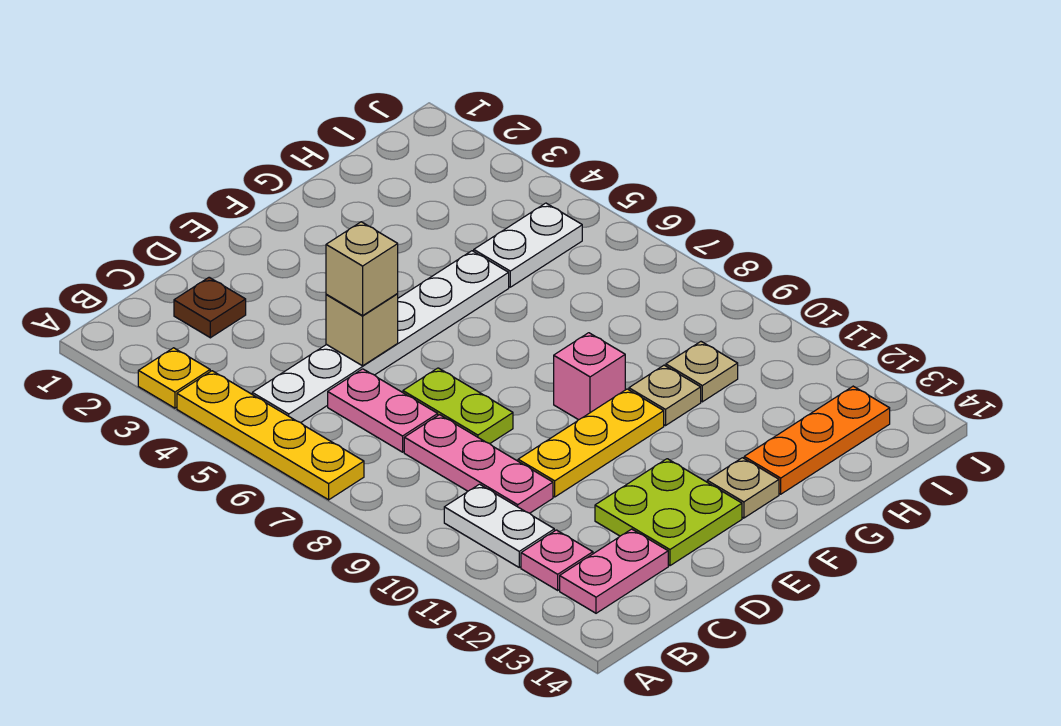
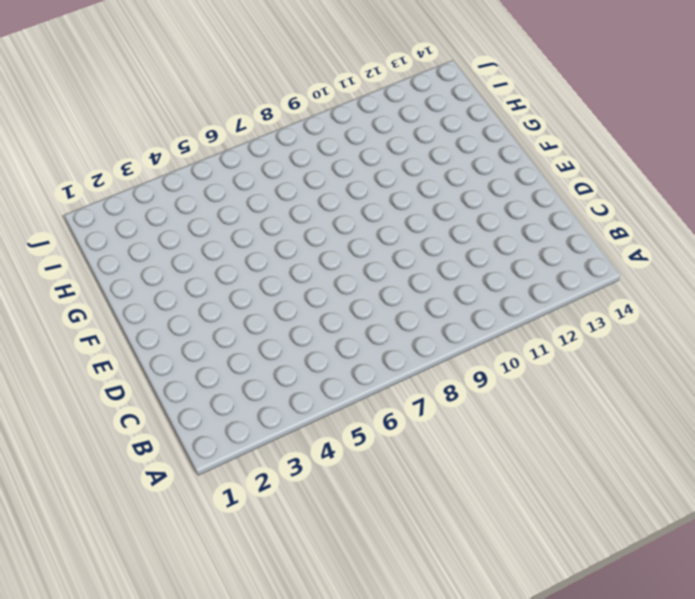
none -> yellow plate A3 level 1
none -> yellow plate A4:A7 level 1
none -> white plate B5:G5 level 1

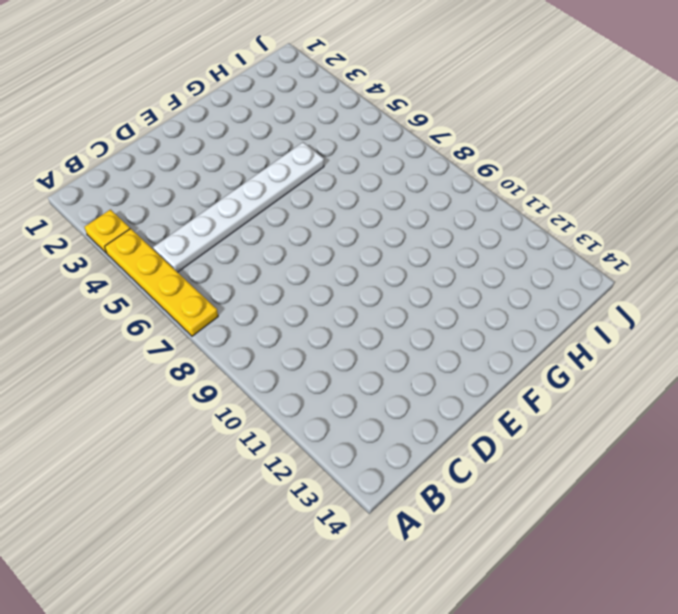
none -> white plate B10:B11 level 1
none -> pink plate B12 level 1
none -> pink plate B13:C13 level 1

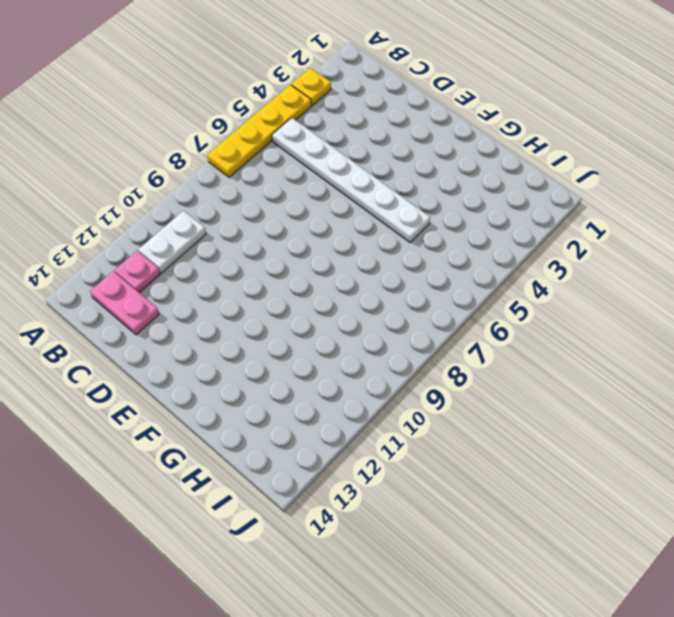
none -> brown plate C2 level 1
none -> pink plate C6:C7 level 1
none -> pink plate C8:C10 level 1

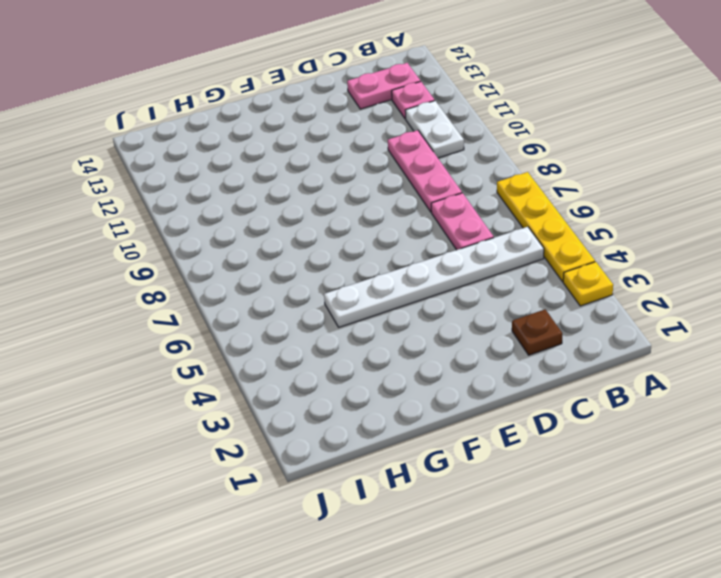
none -> lime plate D7:D8 level 1
none -> yellow plate D10:F10 level 1
none -> lime plate D12:E13 level 1

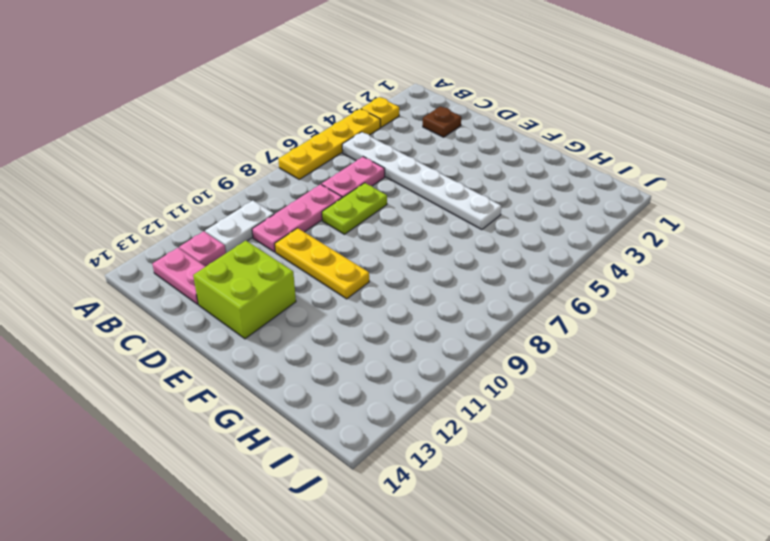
lime brick D12:E13 level 1 -> lime plate D12:E13 level 1
none -> pink brick F9 level 1
none -> tan plate F13 level 1
none -> tan plate G10 level 1

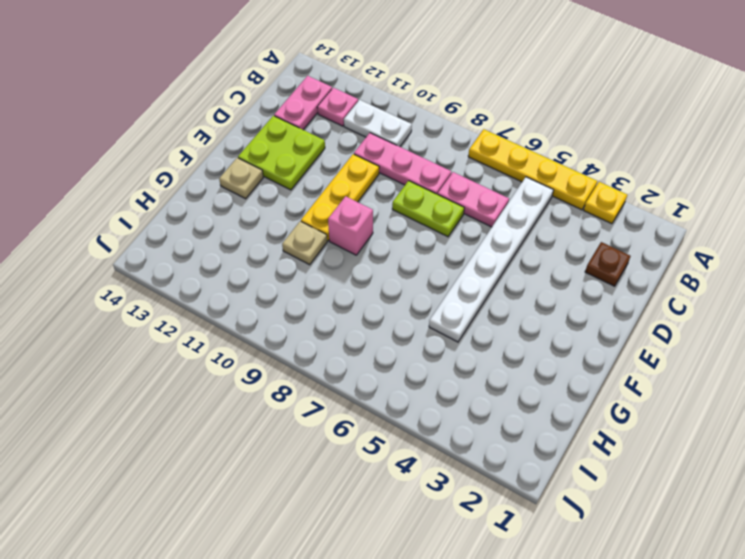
none -> orange plate G13:I13 level 1
none -> white plate H5:I5 level 1
none -> tan plate H10 level 1

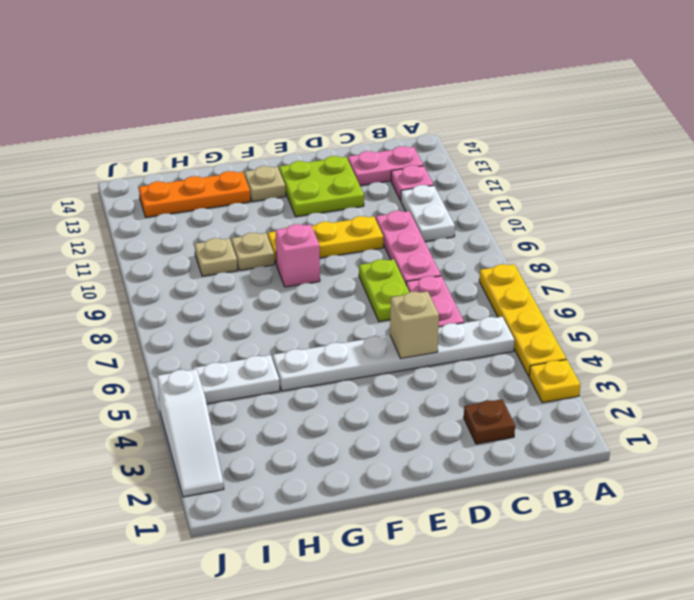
white slope J2:J4 level 1 top 4 -> none
none -> tan brick D5 level 3

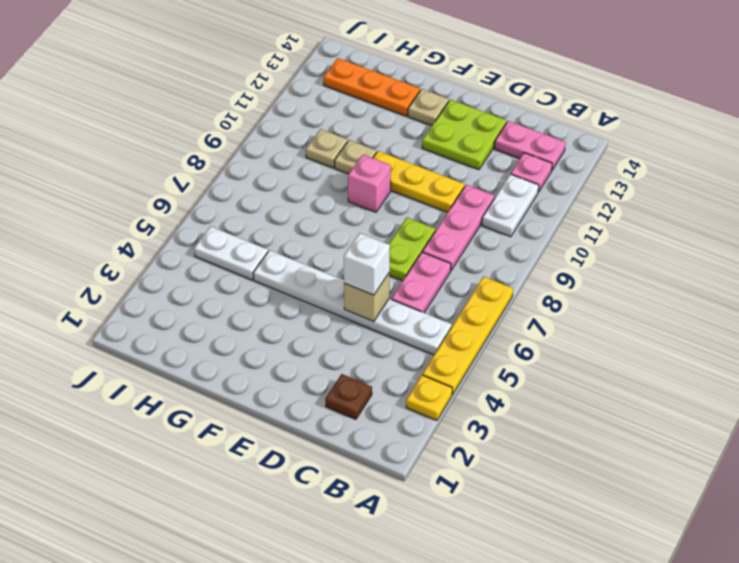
white brick D5 level 3 -> tan brick D5 level 3

